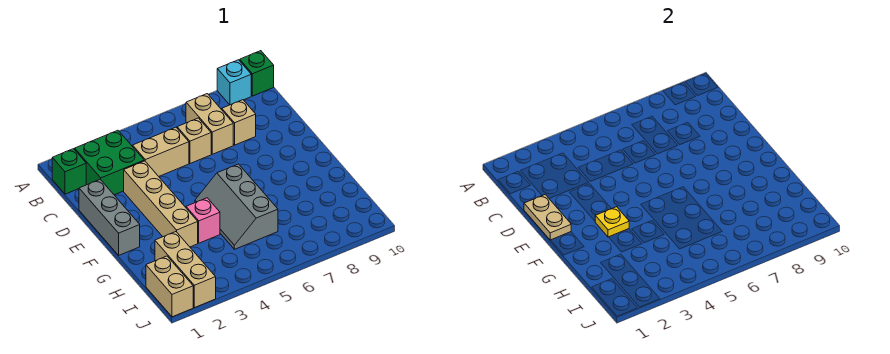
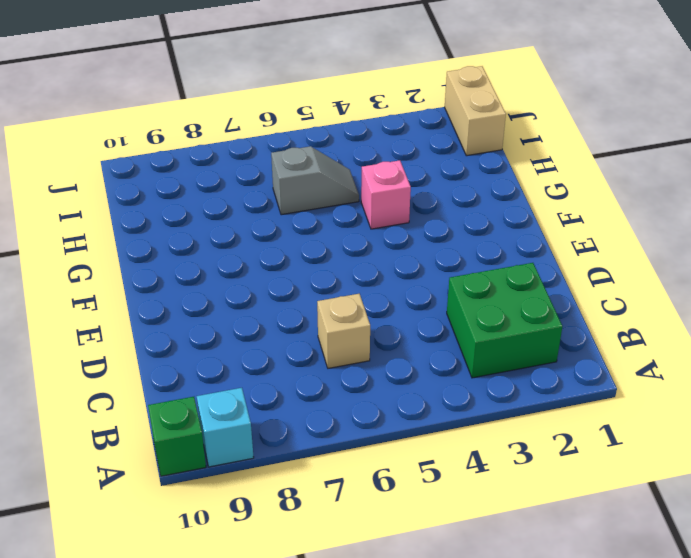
grey slope H5:H6 level 1 top 6 -> grey slope F5:H6 level 1 top 6
none -> green brick B1 level 1
none -> tan brick B7:C7 level 1
none -> tan brick C4:C5 level 1

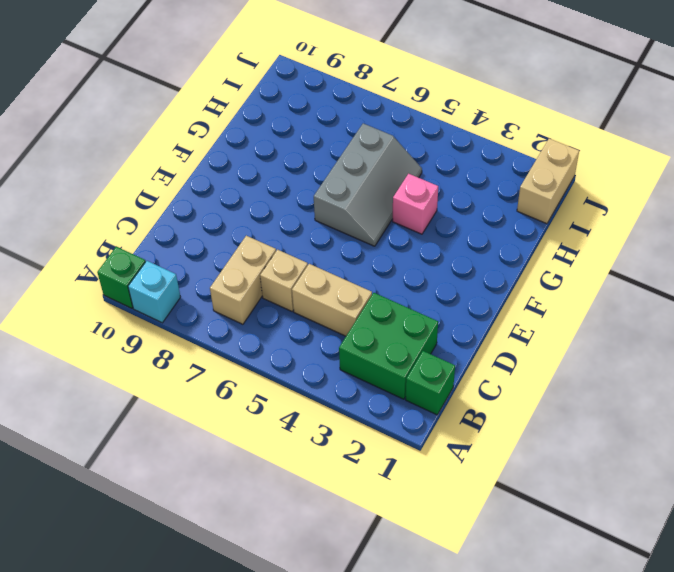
none -> tan brick C8 level 1
none -> grey brick D1:F1 level 1
none -> tan brick D3:G3 level 1

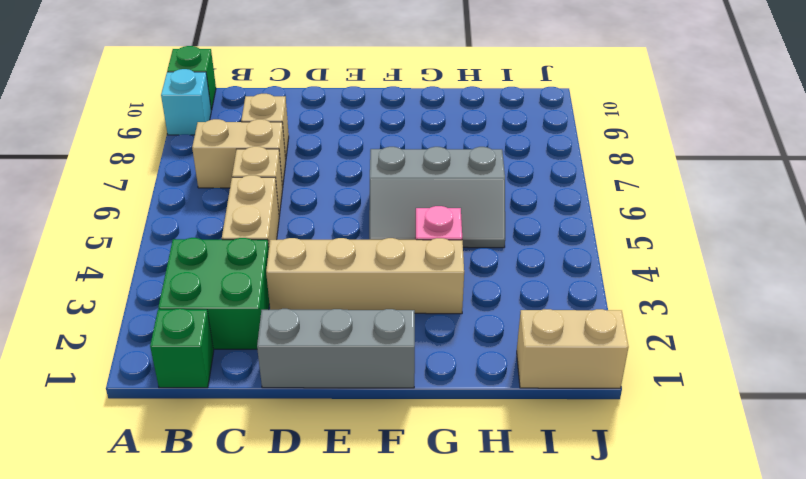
none -> tan brick H2:J2 level 1
none -> tan plate D1:E1 level 2
none -> yellow plate F3 level 2

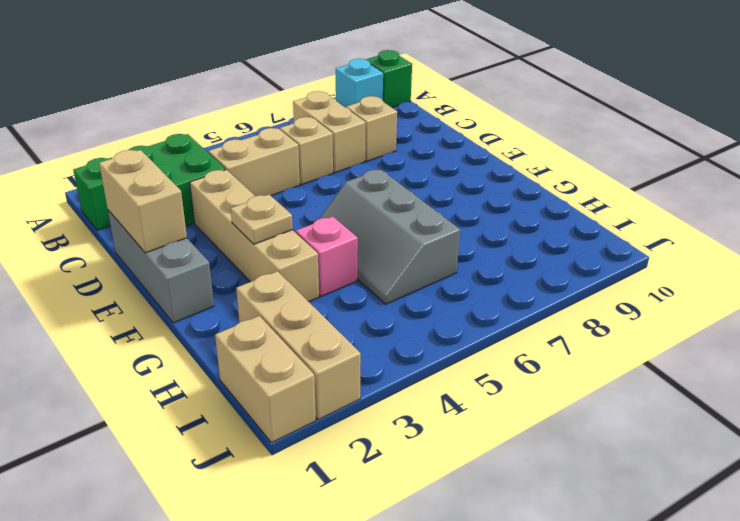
tan brick D1:E1 level 2 -> tan plate D1:E1 level 2
tan plate F3 level 2 -> yellow plate F3 level 2

